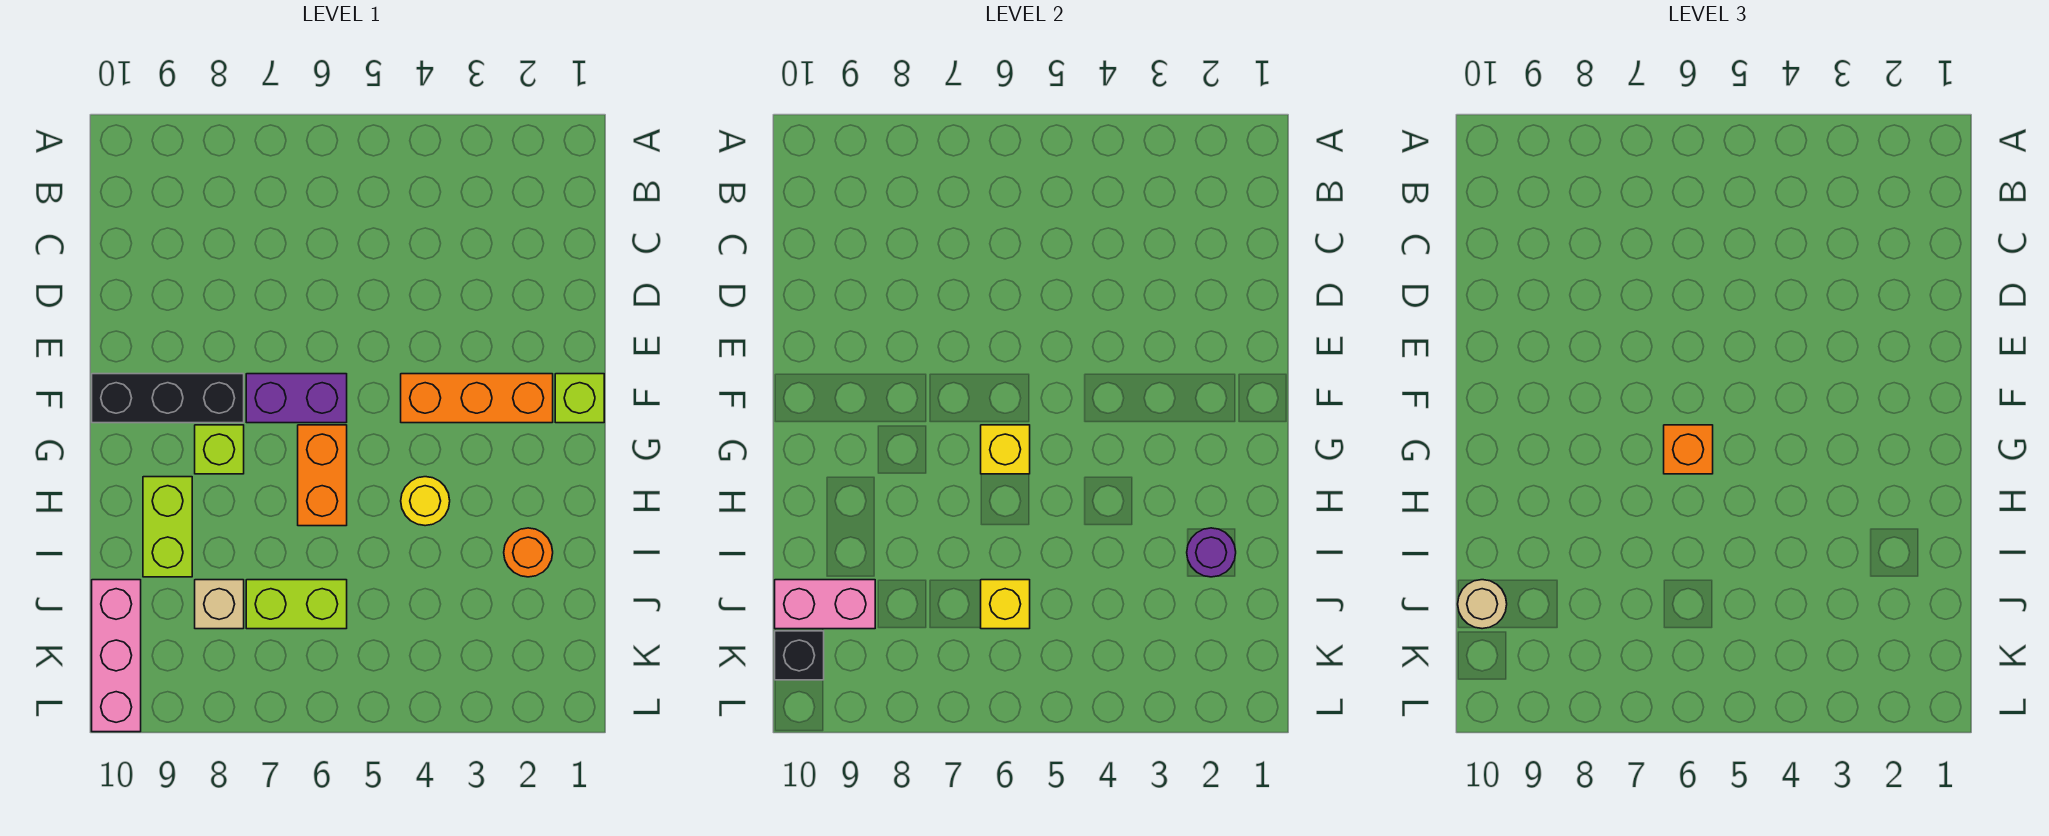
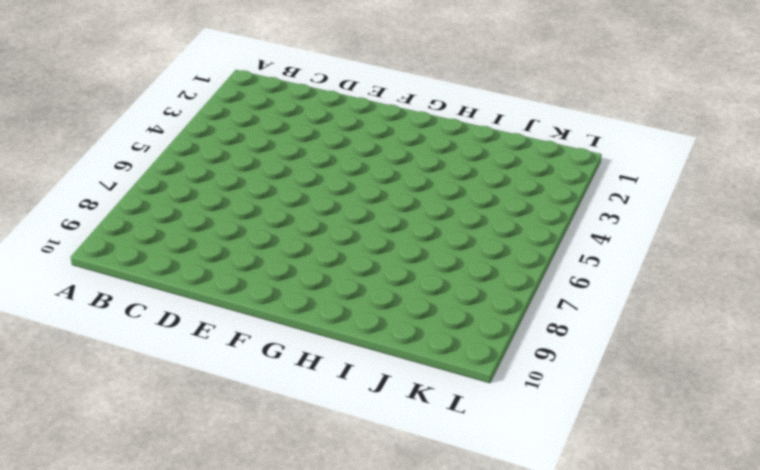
none -> lime brick F1 level 1
none -> orange brick F2:F4 level 1
none -> purple brick F6:F7 level 1

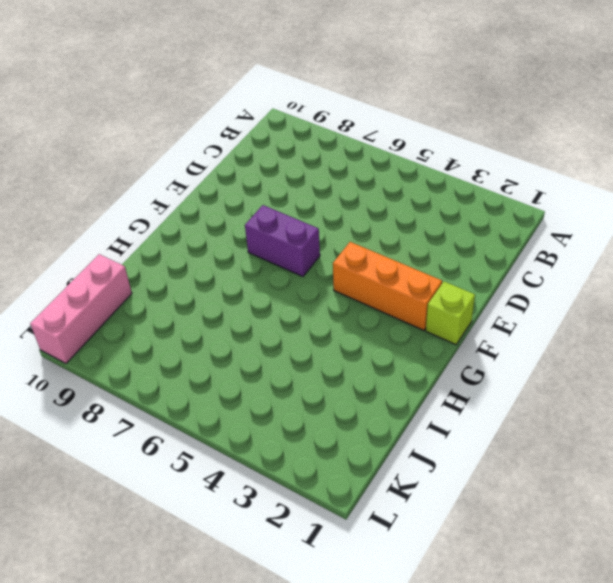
none -> black brick F8:F10 level 1
none -> orange brick G6:H6 level 1
none -> lime brick G8 level 1

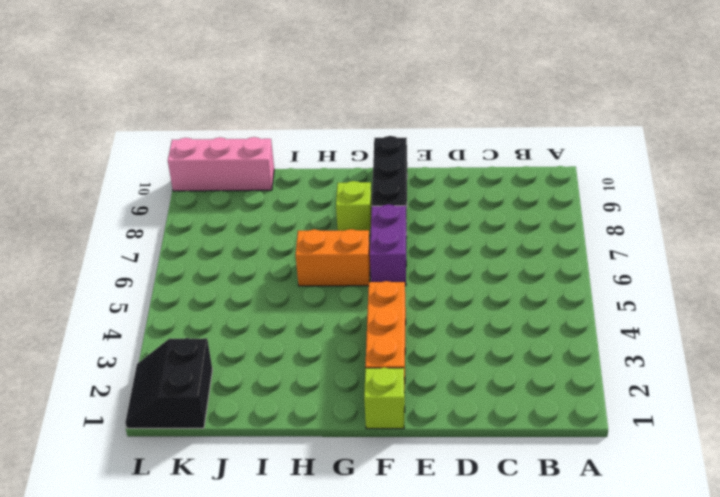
black slope K1:L2 level 1 top K -> none
none -> yellow round brick H4 level 1
none -> lime brick H9:I9 level 1
none -> orange round brick I2 level 1

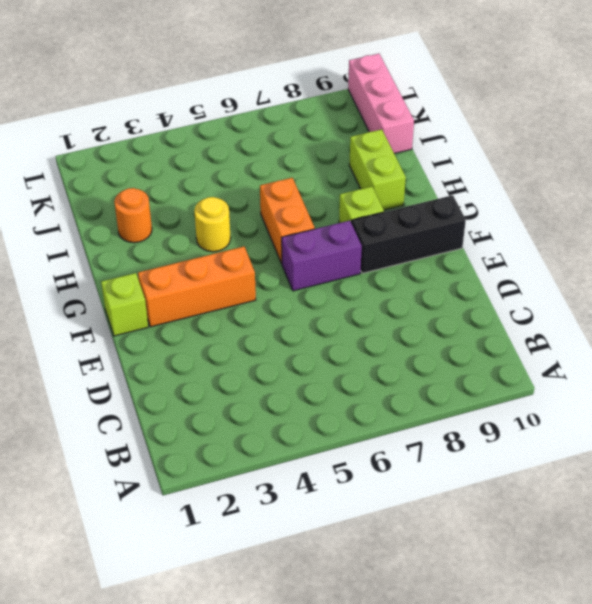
none -> lime brick J6:J7 level 1
none -> tan brick J8 level 1
none -> yellow brick G6 level 2

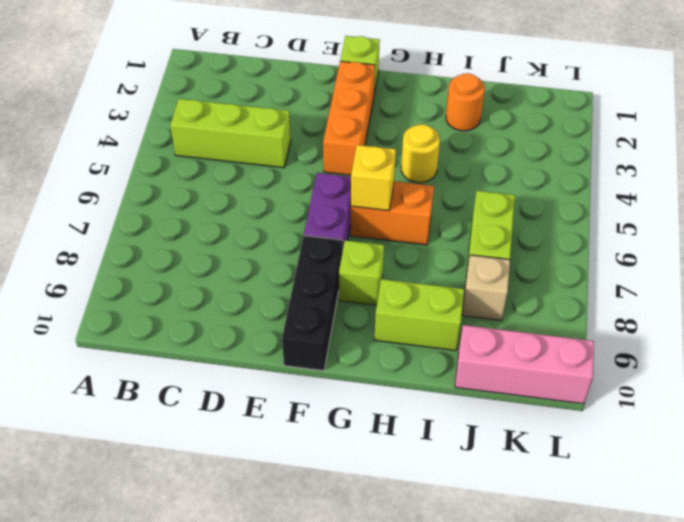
lime brick B4:D4 level 1 -> none
none -> purple round brick I2 level 2
none -> yellow brick J6 level 2
none -> pink brick J9:J10 level 2

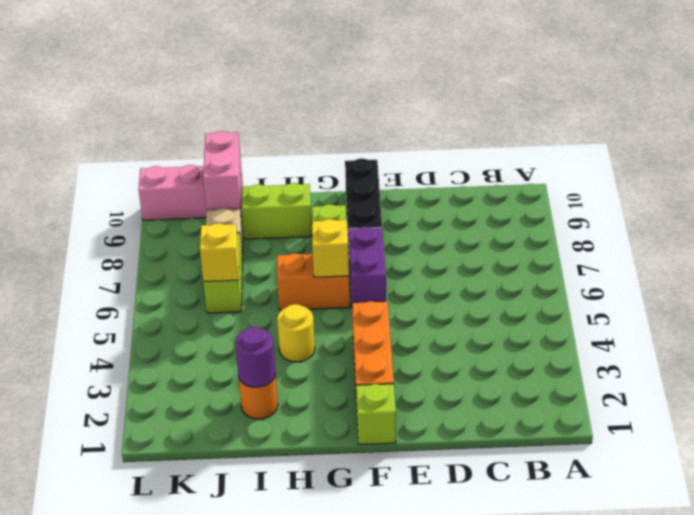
none -> black brick K10 level 2
none -> orange brick G6 level 3
none -> tan round brick J10 level 3

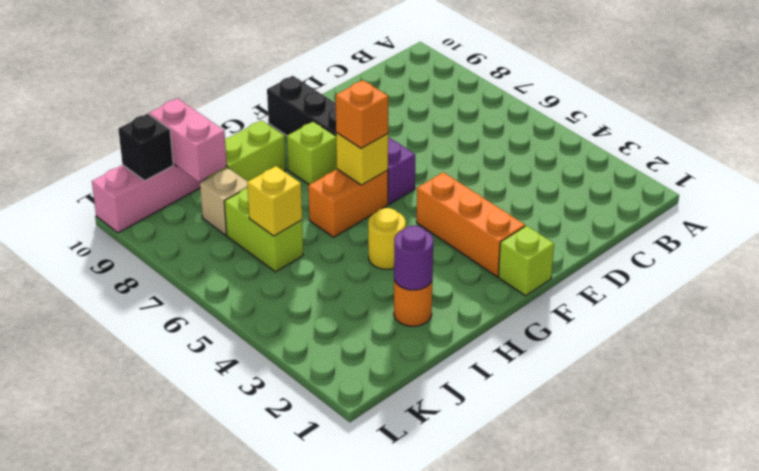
none -> tan round brick J10 level 3

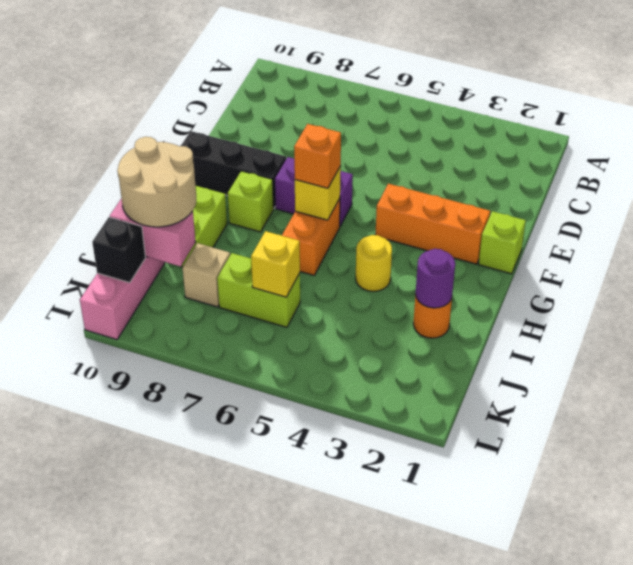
tan round brick I9:J10 level 3 -> tan round brick J10 level 3

